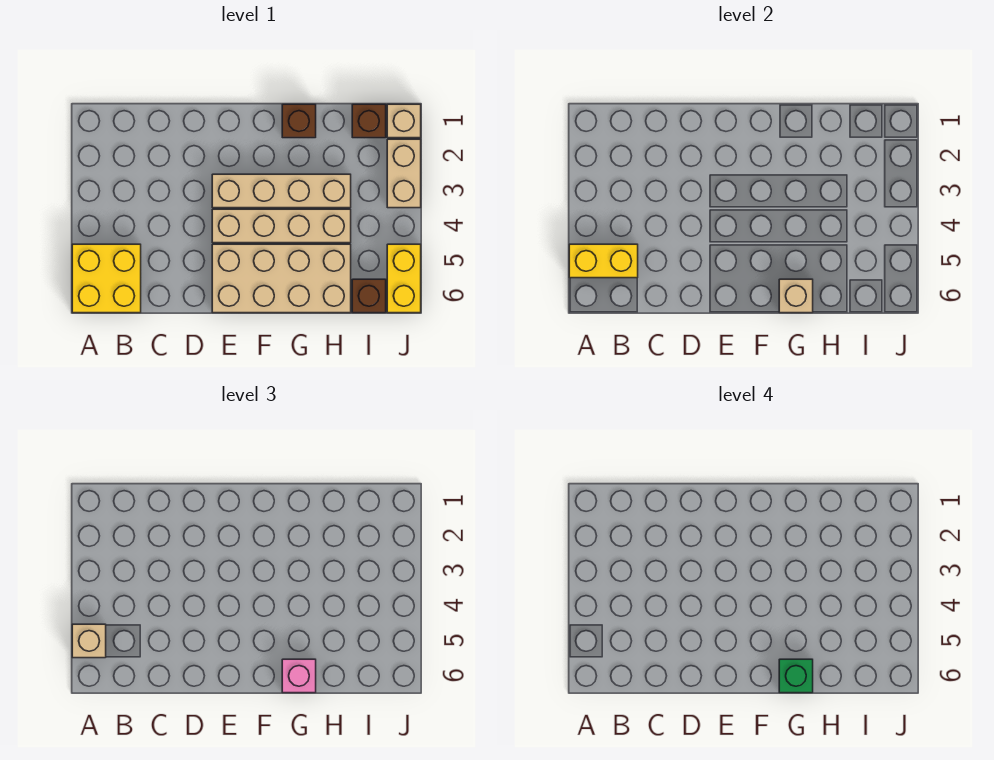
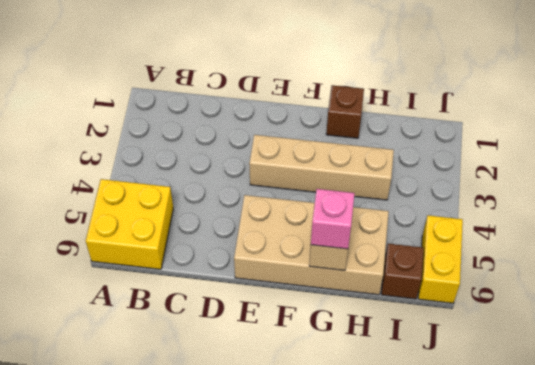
none -> tan brick E4:H4 level 1
none -> brown brick I1 level 1
none -> tan brick J1 level 1

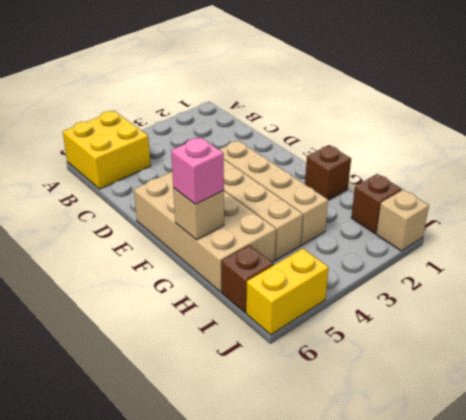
none -> tan brick J2:J3 level 1
none -> yellow brick A5:B5 level 2
none -> tan brick A5 level 3

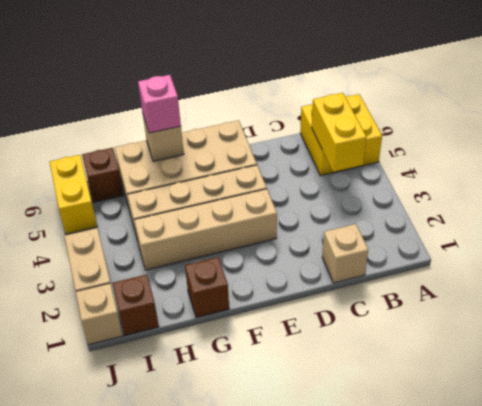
yellow brick B4:B5 level 2 -> yellow brick A5:B5 level 2
tan brick C1 level 1 -> tan brick A5 level 3
none -> green brick G6 level 4

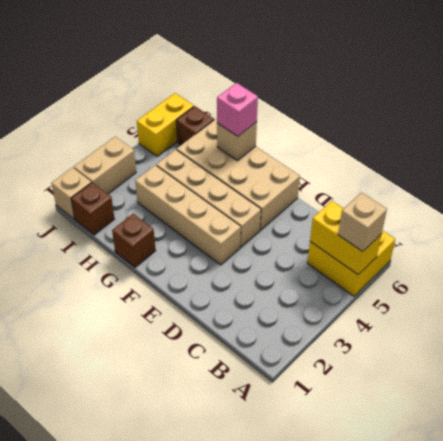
none -> green brick G6 level 4

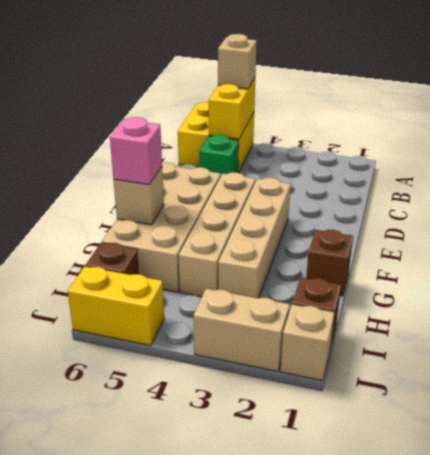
green brick C5 level 1 -> green brick G6 level 4

